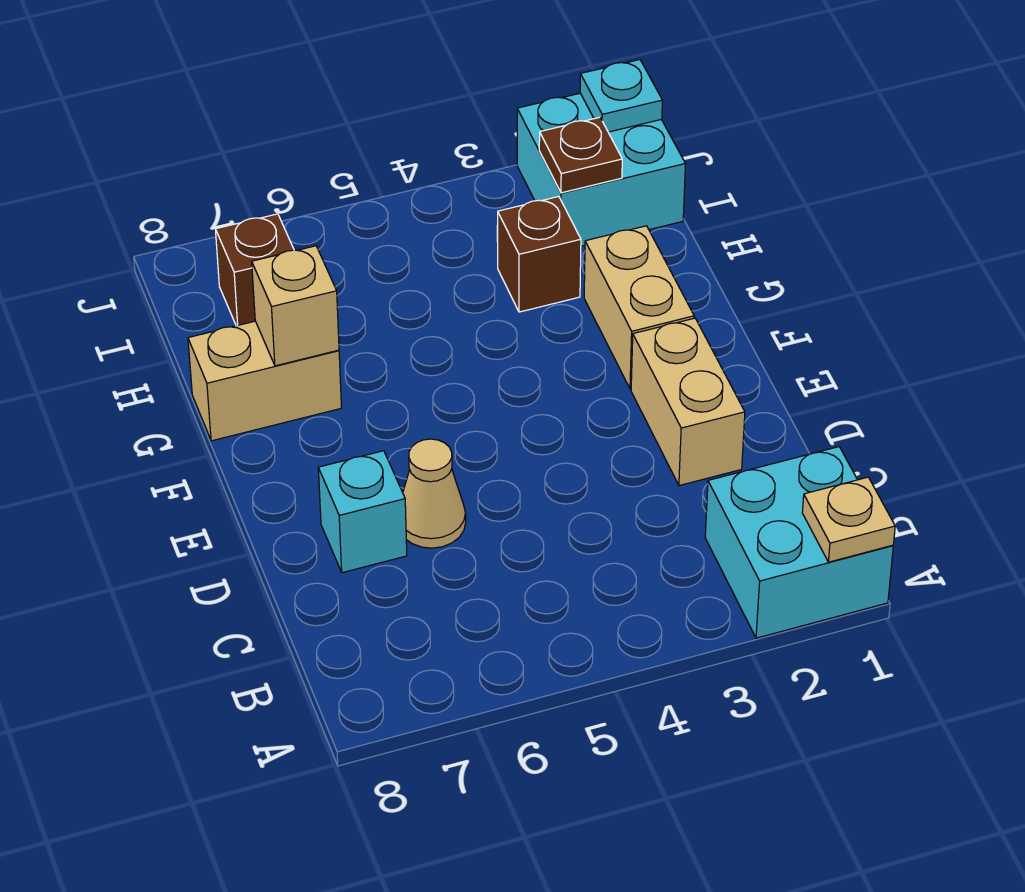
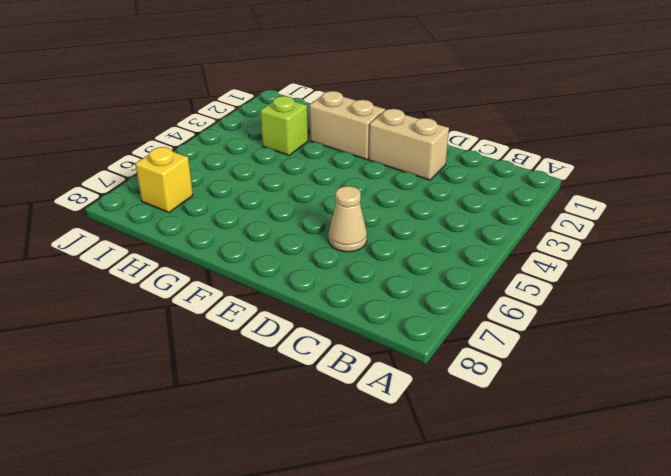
lime brick H3 level 1 -> brown brick H3 level 1
yellow brick I7 level 1 -> brown brick I7 level 1
none -> cyan brick A1:B2 level 1
none -> cyan brick D7 level 1
none -> tan brick G7:G8 level 1

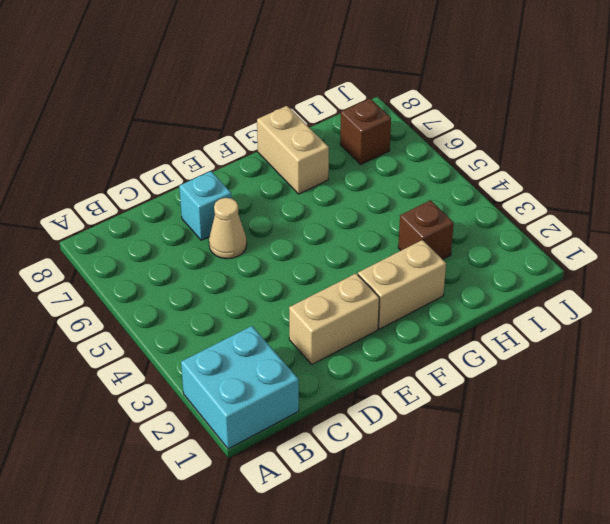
none -> cyan brick I1:J2 level 1
none -> tan plate A1 level 2
none -> tan brick G7 level 2

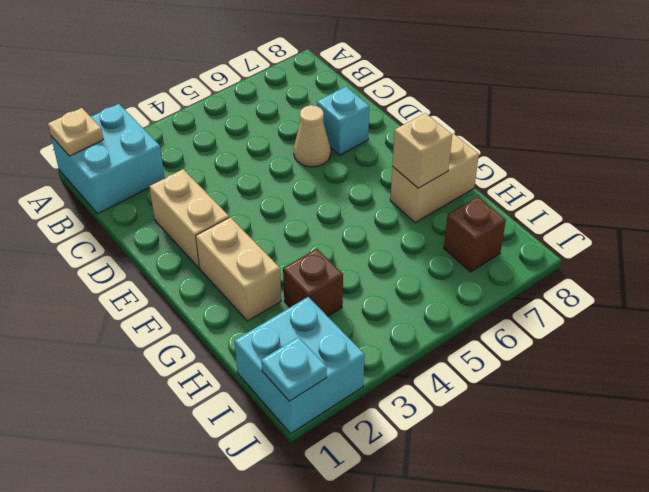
none -> brown plate I2 level 2

